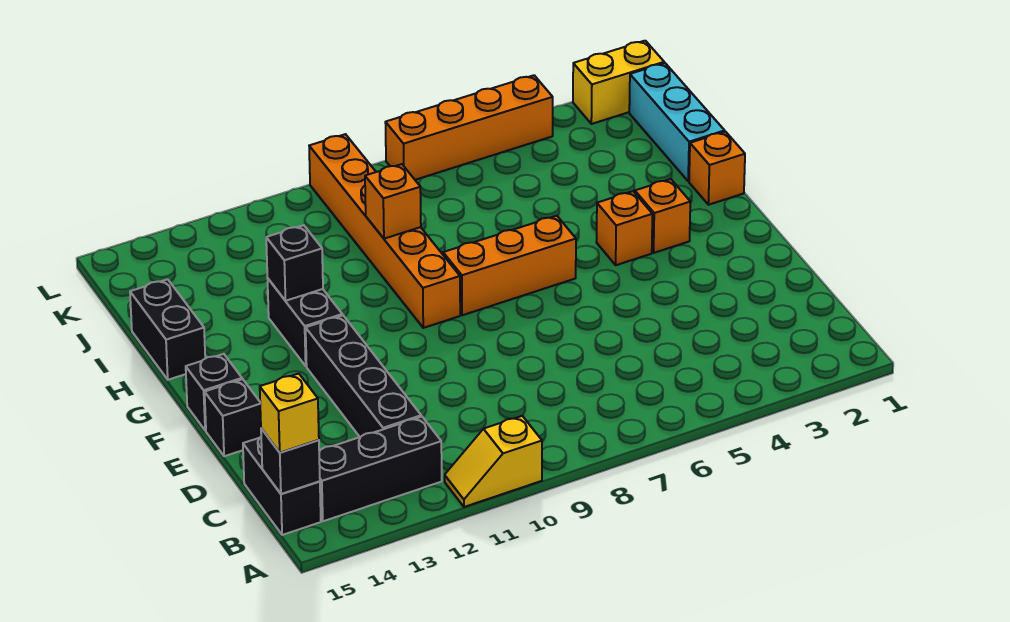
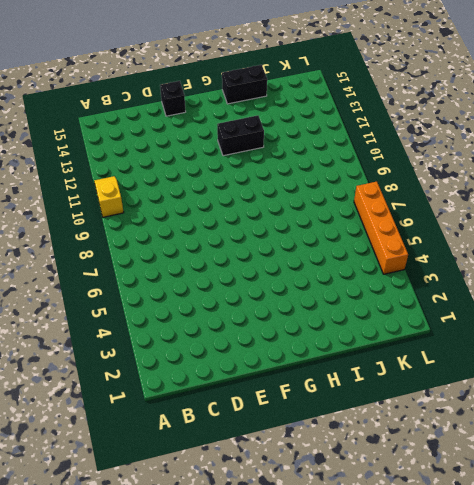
none -> black brick B12:B14 level 1
none -> black brick B15:C15 level 1
none -> black brick C12:F12 level 1

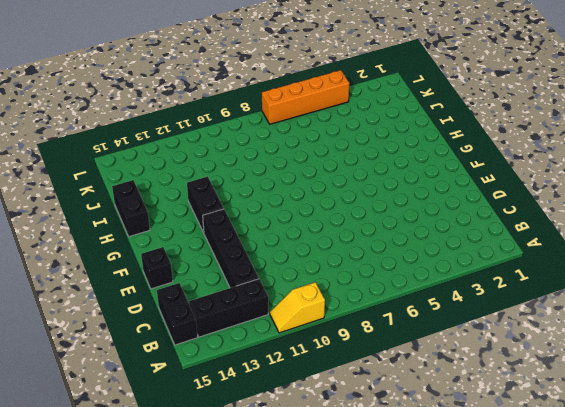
none -> black brick F15 level 1
none -> orange brick G3 level 1
none -> orange brick G4 level 1

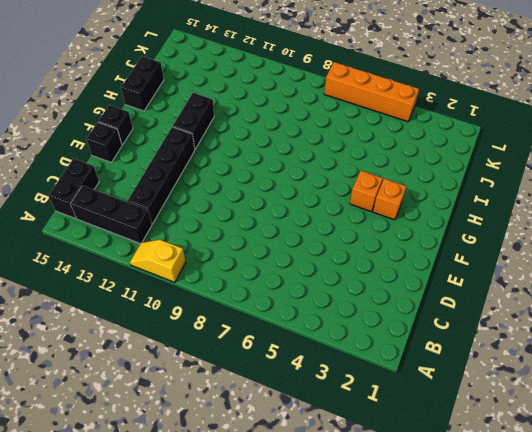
none -> orange brick G6:G8 level 1
none -> orange brick G9:L9 level 1
none -> orange brick H1 level 1

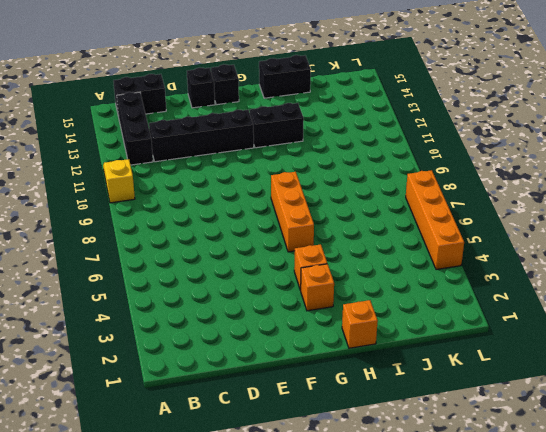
none -> orange brick G9:L9 level 1
none -> cyan brick I1:K1 level 1
none -> yellow brick L1:L2 level 1

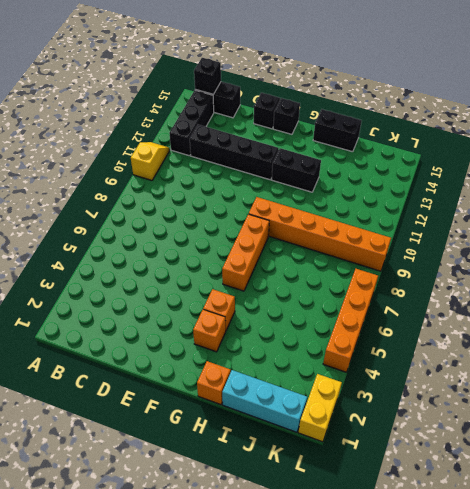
none -> black brick H12 level 2
none -> orange brick I9 level 2
none -> yellow brick B15 level 3

